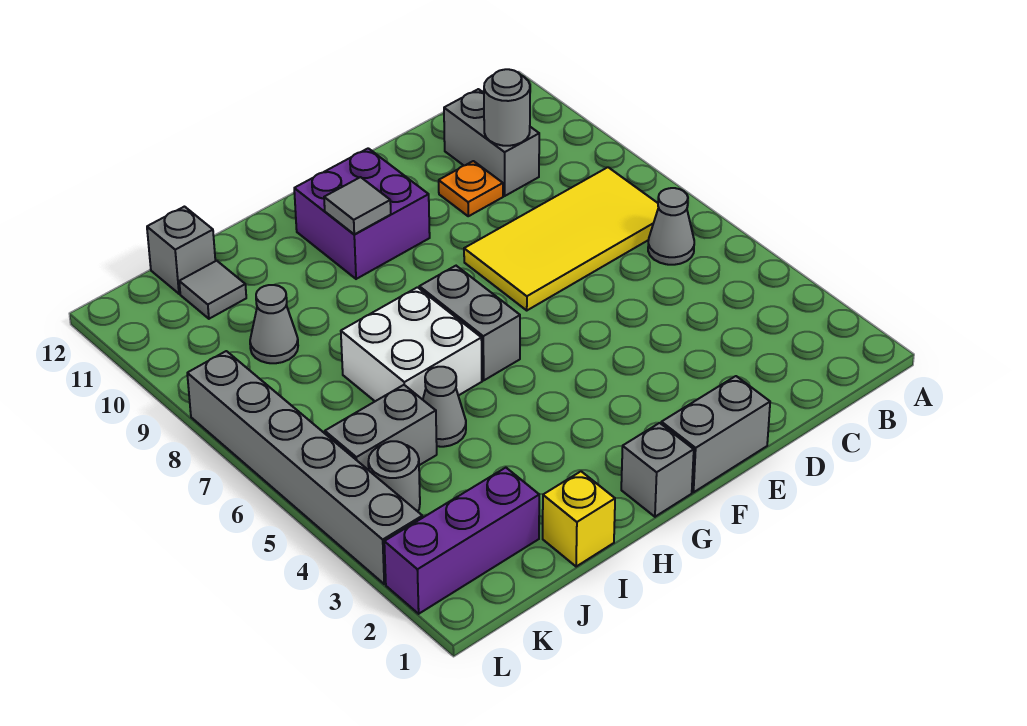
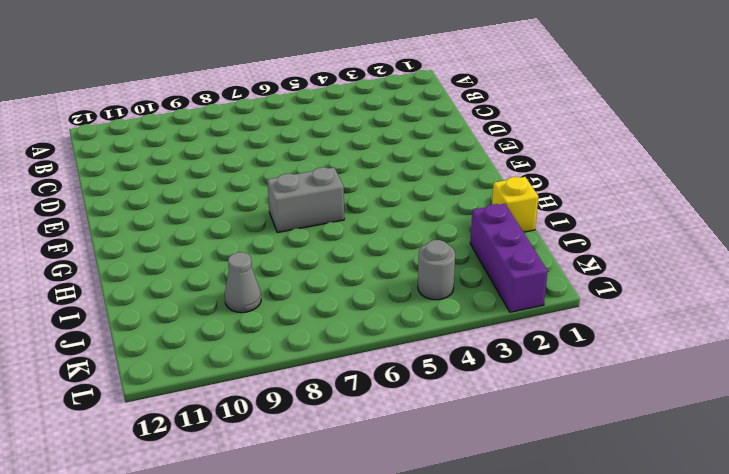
none -> grey cone B6 level 1
none -> yellow tile B7:E8 level 1
none -> grey brick C10:C11 level 1

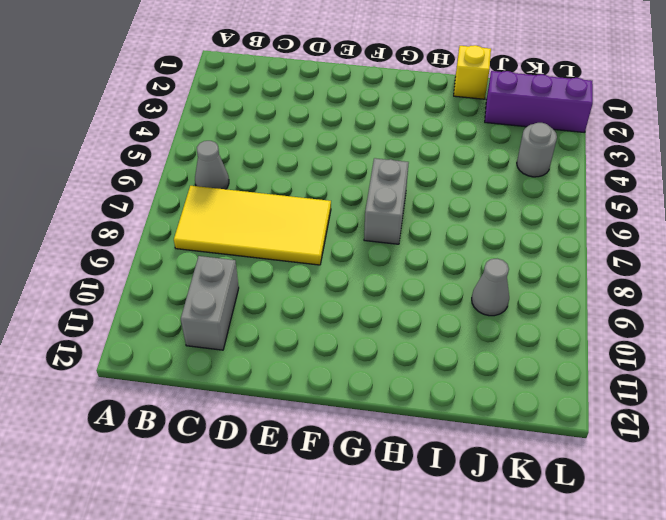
none -> orange plate D10 level 1
none -> grey brick E1:F1 level 1
none -> purple brick F10:G11 level 1

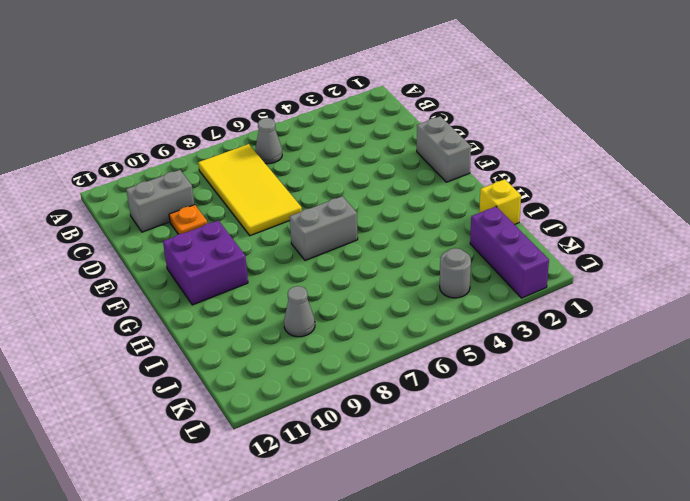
none -> grey brick G1 level 1
none -> white brick H6:I7 level 1
none -> grey cone I5 level 1

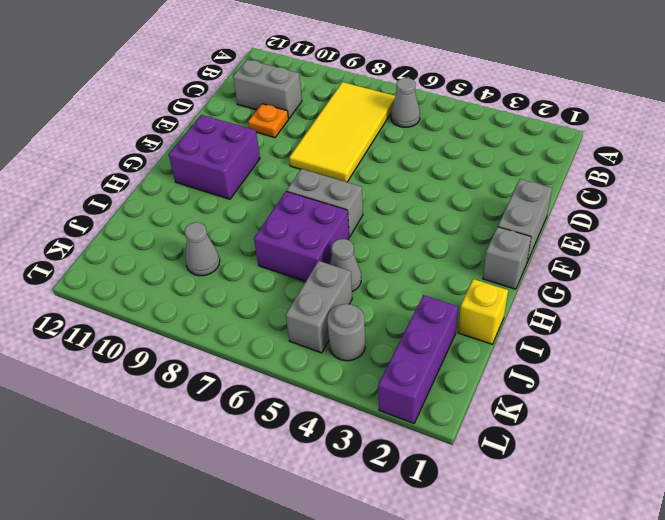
purple brick H6:I7 level 1 -> white brick H6:I7 level 1
none -> grey tile J11 level 1
none -> grey brick J12 level 1
none -> grey brick L3:L8 level 1

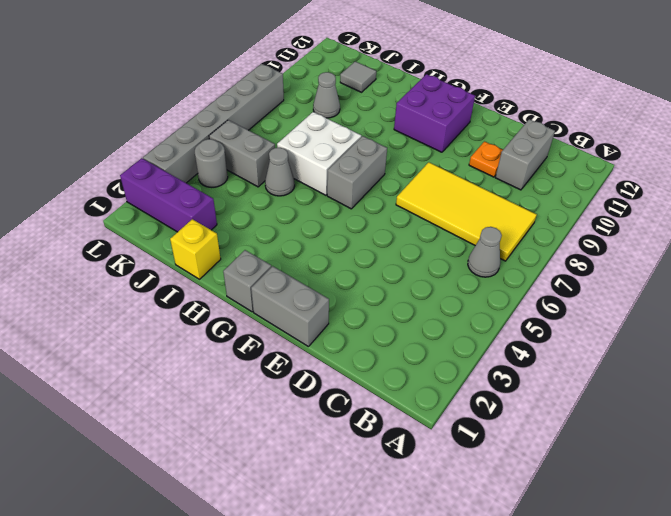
none -> grey brick J12 level 1
none -> grey round brick C10 level 2
none -> grey tile G10 level 2

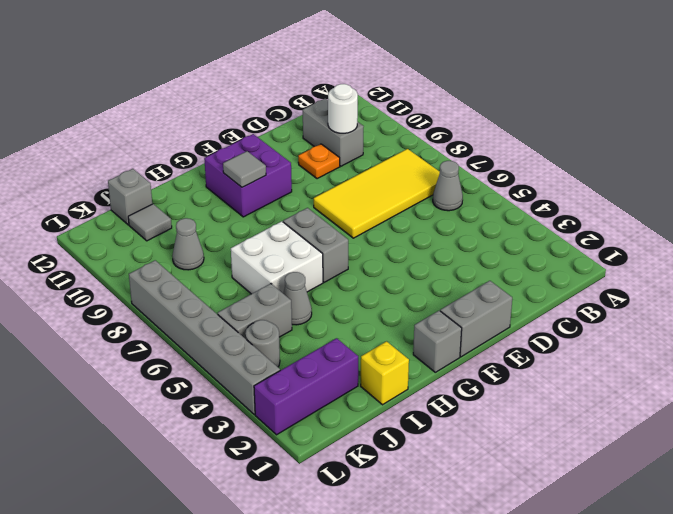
white round brick C10 level 2 -> grey round brick C10 level 2

